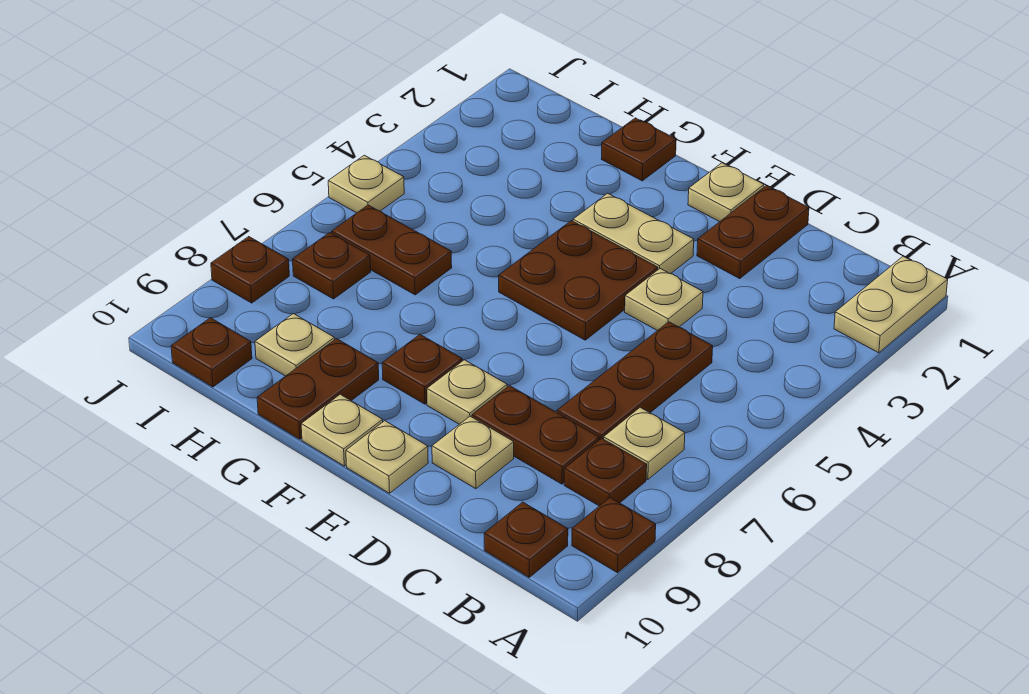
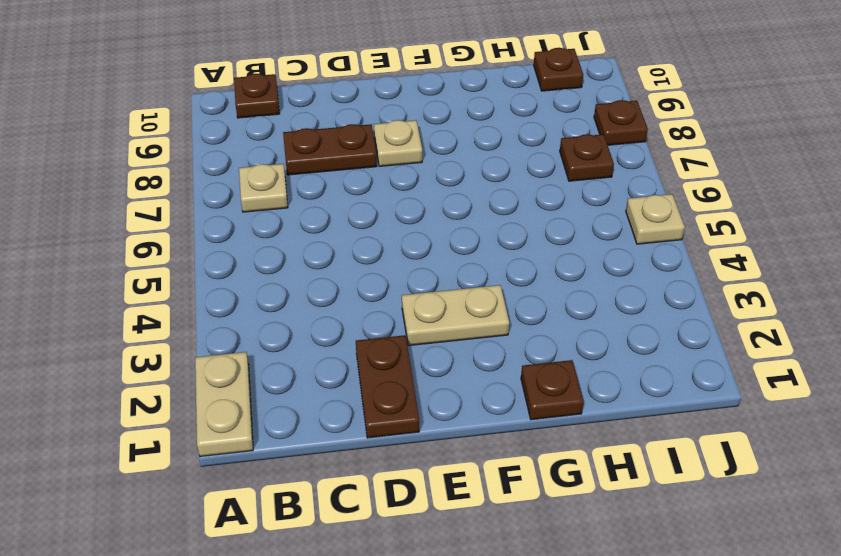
none -> brown plate A9 level 1
none -> brown plate B8 level 1
none -> brown plate C5:C7 level 1

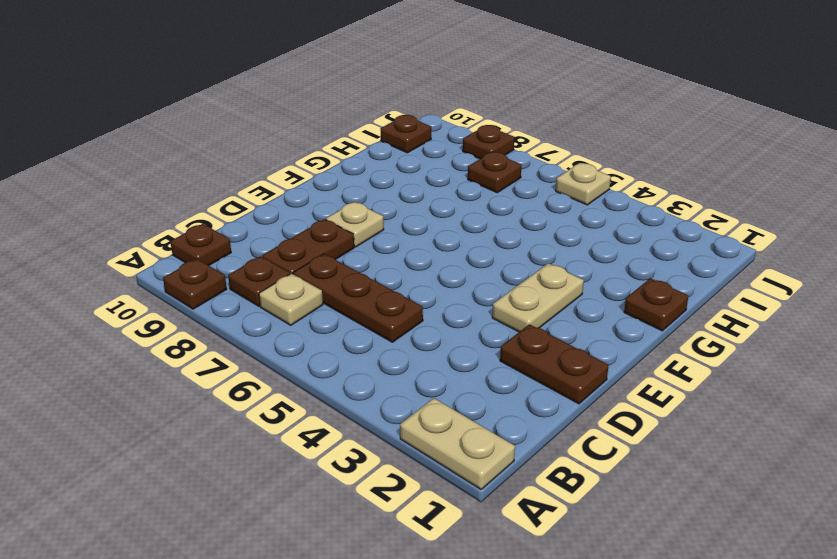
none -> tan plate D4 level 1
none -> tan plate D9 level 1
none -> tan plate E1 level 1

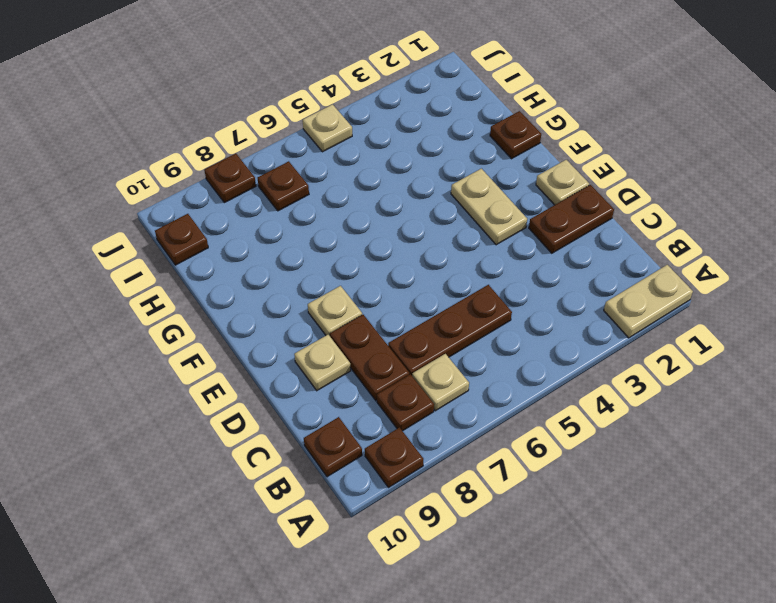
none -> tan plate D4 level 1
none -> brown plate E4:F5 level 1
none -> tan plate E10 level 1

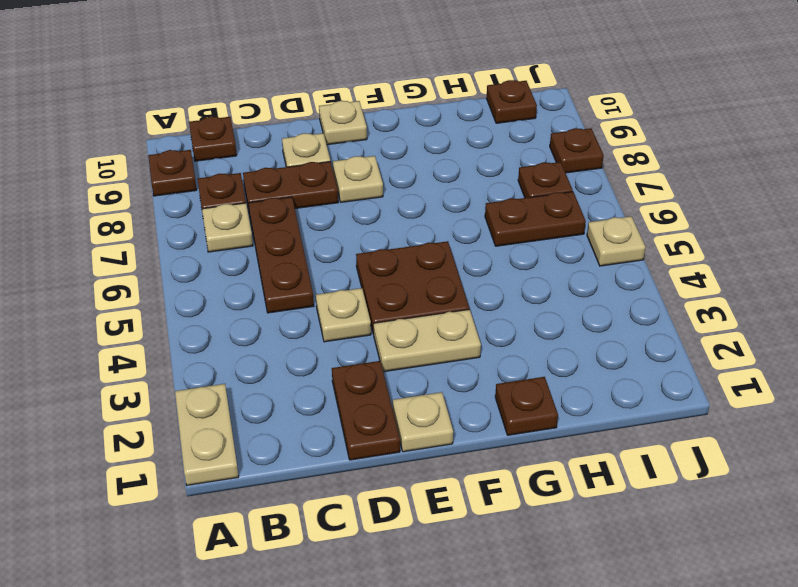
none -> brown plate F8 level 1
none -> tan plate F10 level 1
none -> brown plate G9:G10 level 1

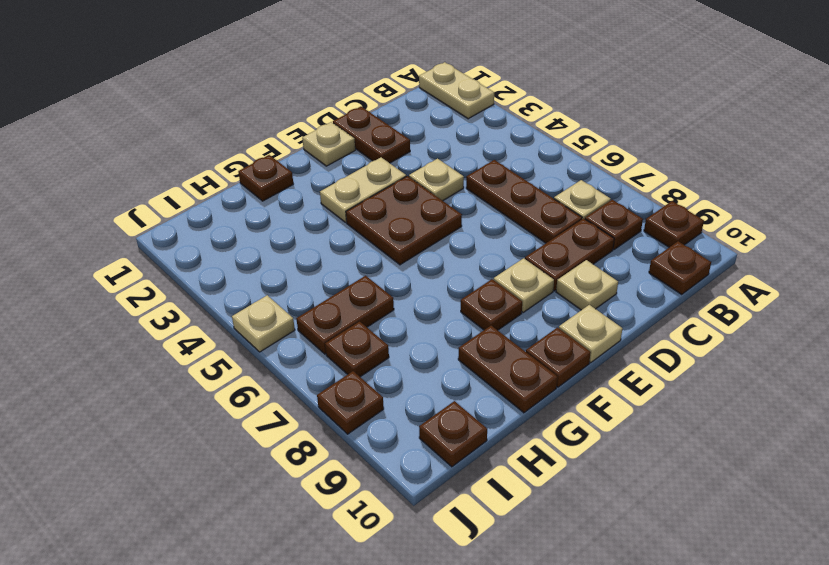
brown plate F10 level 1 -> tan plate F10 level 1
none -> tan plate H9 level 1

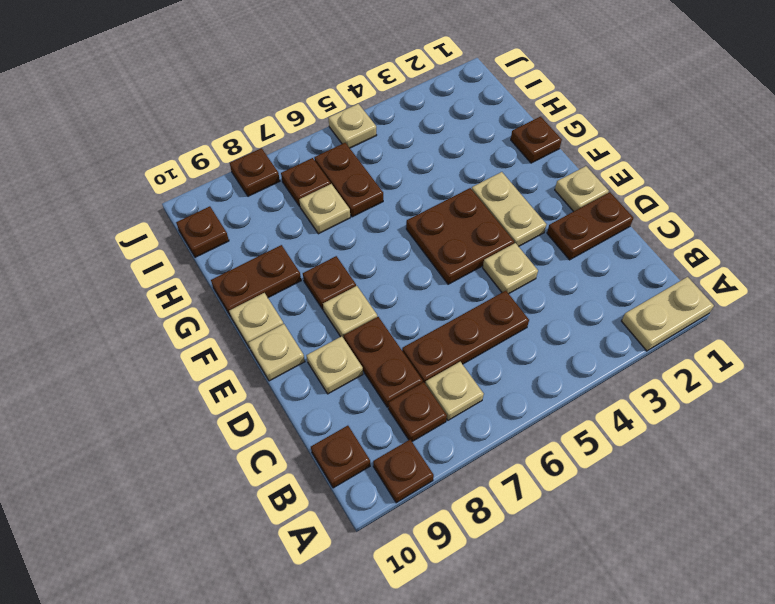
tan plate H7 level 1 -> tan plate H9 level 1

